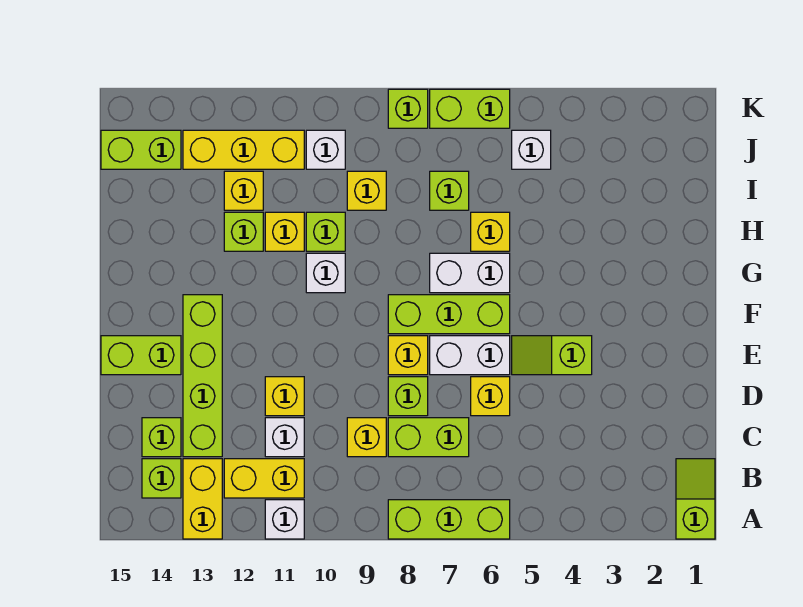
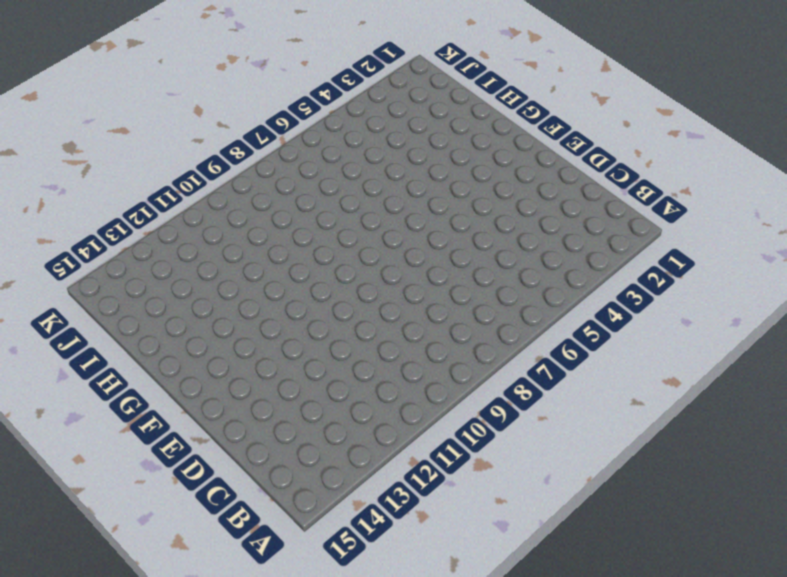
none -> lime slope A1:B1 level 1 top A
none -> lime brick A6:A8 level 1
none -> white brick A11 level 1
none -> yellow brick A13:B13 level 1

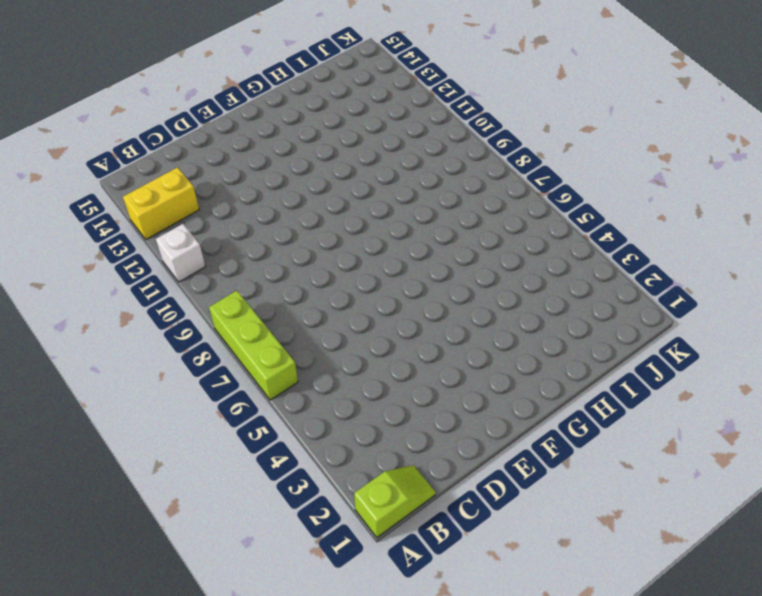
none -> yellow brick B11:B12 level 1
none -> lime brick B14 level 1
none -> lime brick C7:C8 level 1
none -> yellow brick C9 level 1

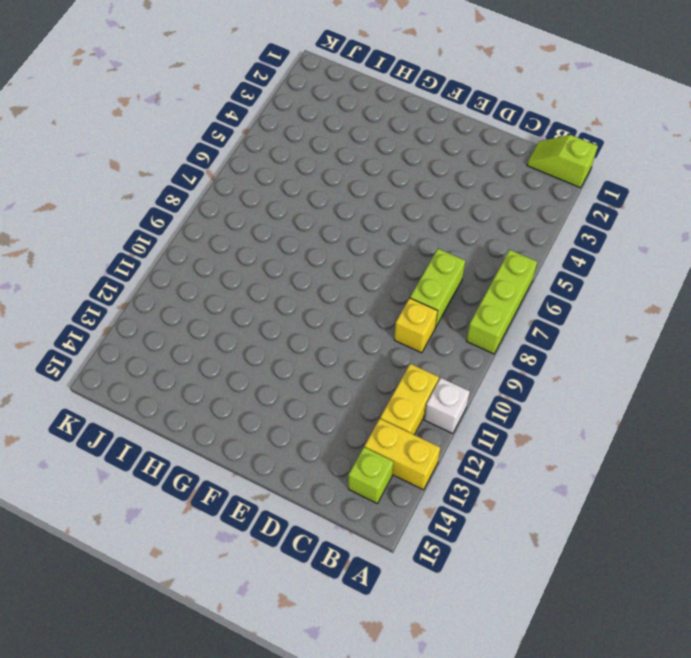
none -> white brick C11 level 1
none -> lime brick C13:F13 level 1
none -> lime brick C14 level 1
none -> yellow brick D6 level 1

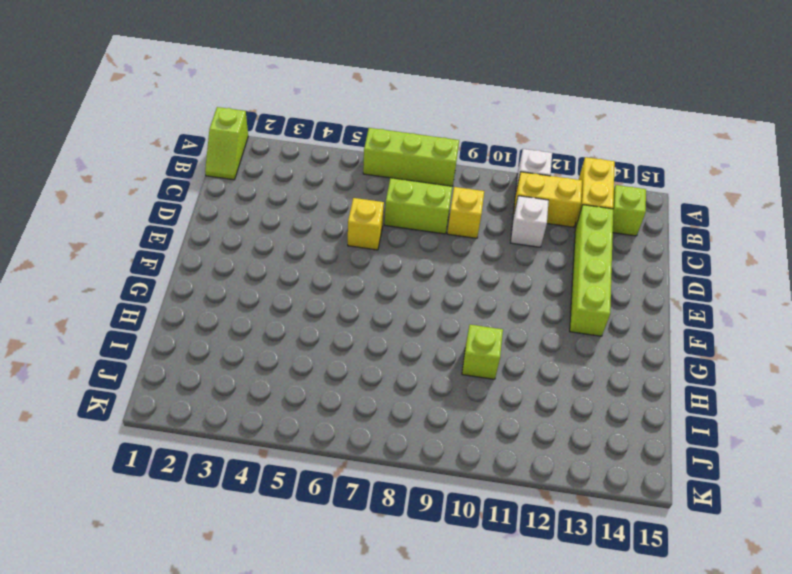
none -> lime brick C14 level 1
none -> lime brick D8 level 1
none -> yellow brick D11 level 1
none -> lime slope E4:E5 level 1 top 4

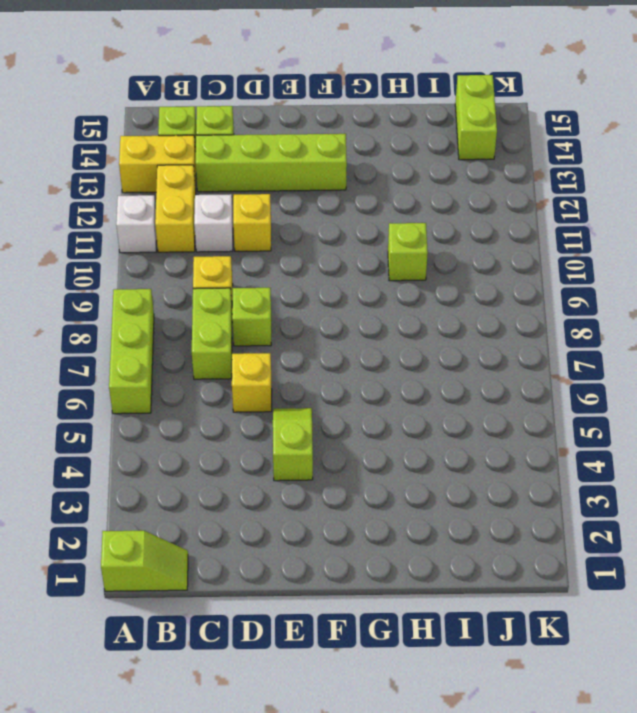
none -> white brick E6:E7 level 1
none -> yellow brick E8 level 1
none -> lime brick E14:E15 level 1
none -> lime brick F6:F8 level 1

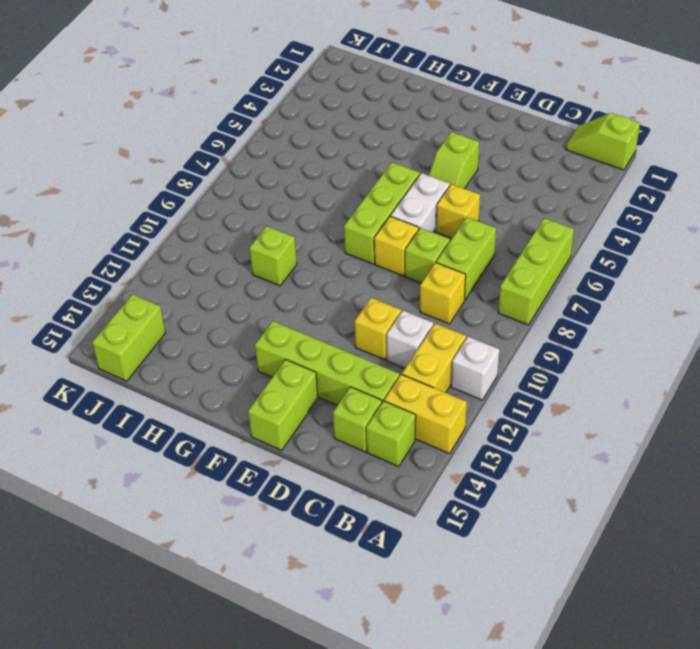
none -> white brick G6:G7 level 1
none -> white brick G10 level 1
none -> yellow brick H6 level 1
none -> yellow brick H11 level 1

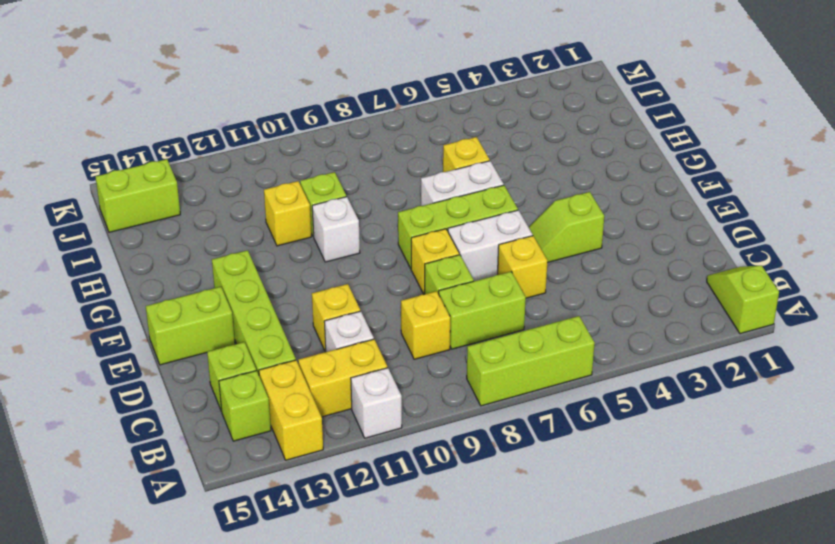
none -> lime brick H12 level 1
none -> lime brick I7 level 1
none -> yellow brick I9 level 1
none -> yellow brick I12 level 1

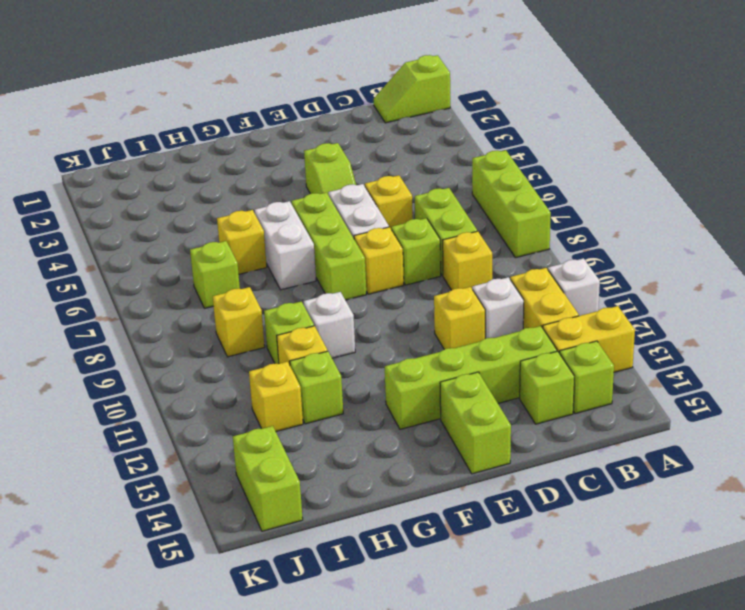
none -> white brick J5 level 1
none -> white brick J10 level 1
none -> yellow brick J11:J13 level 1
none -> lime brick K6:K7 level 1

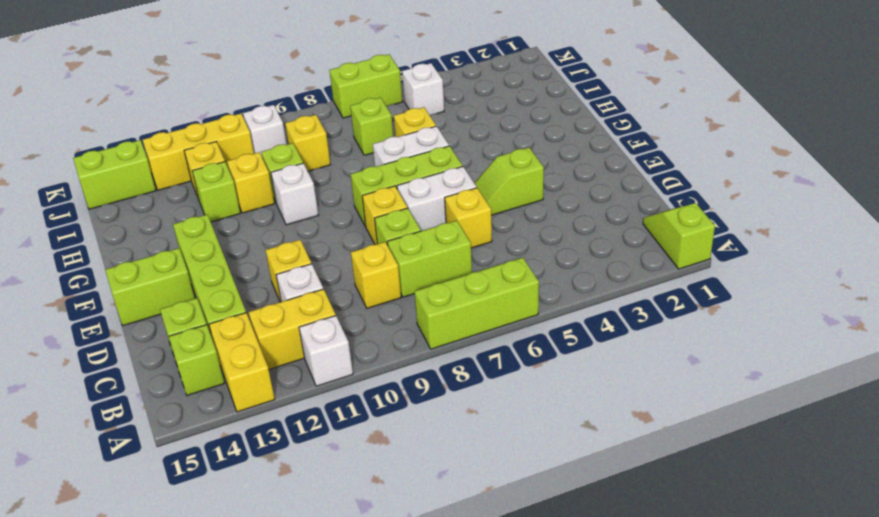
none -> lime brick K8 level 1

